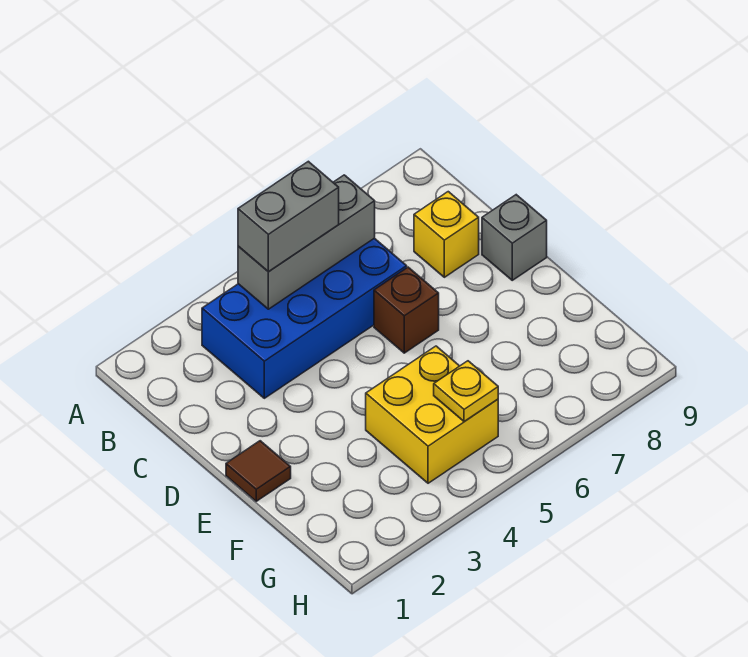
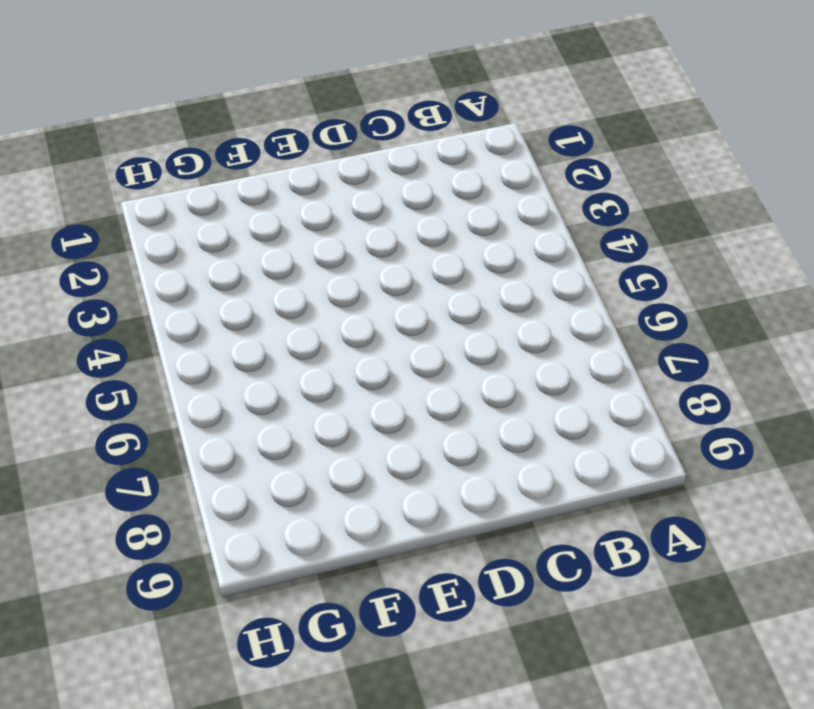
none -> blue brick B3:C6 level 1
none -> yellow brick C8 level 1

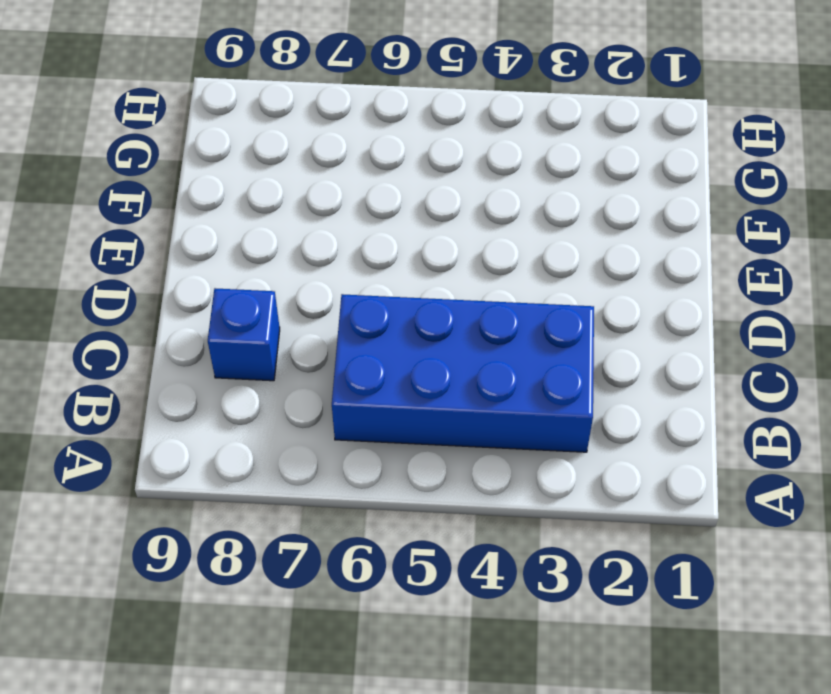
blue brick C8 level 1 -> yellow brick C8 level 1
none -> brown brick D6 level 1
none -> grey brick D9 level 1

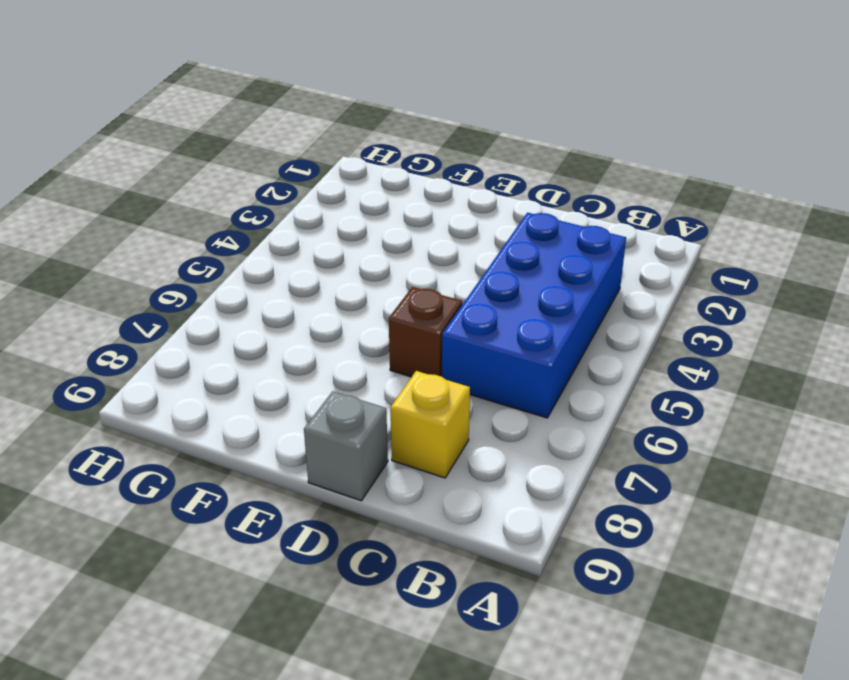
none -> brown tile E1 level 1
none -> yellow brick F4:G5 level 1

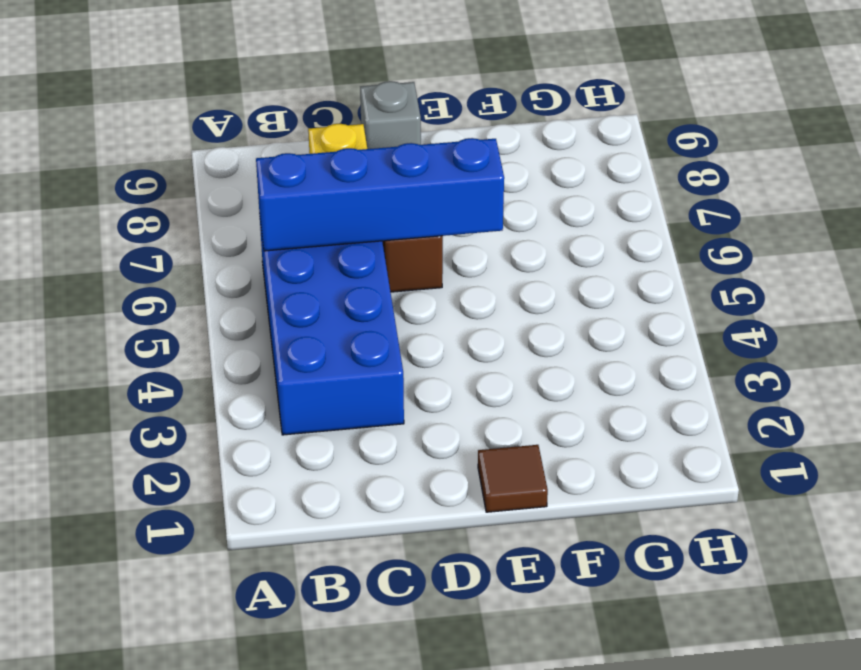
blue brick B6:E6 level 2 -> grey brick B4:B6 level 2
none -> yellow brick F4:G5 level 1
none -> yellow plate G5 level 2

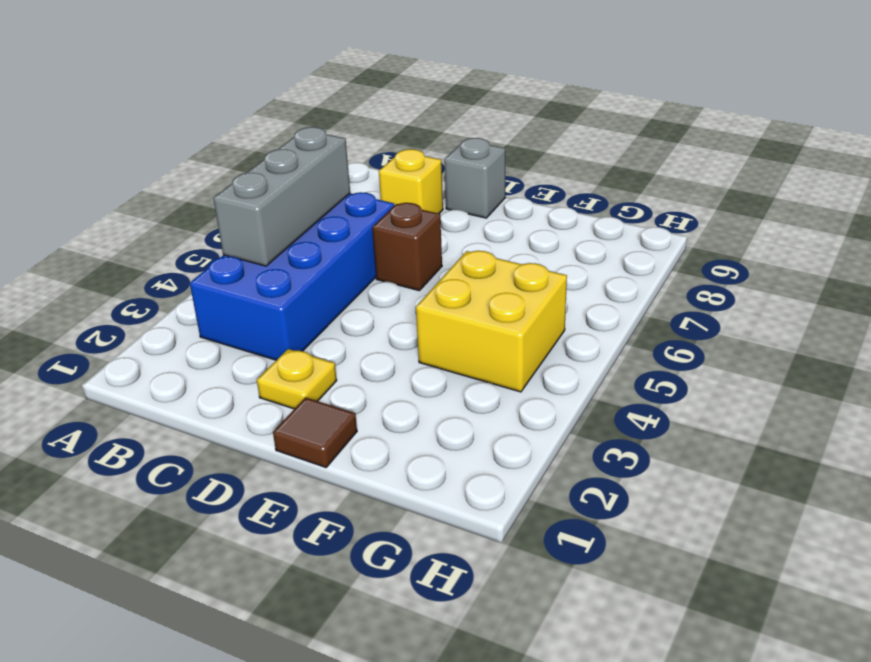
yellow plate D2 level 1 -> yellow plate G5 level 2
none -> grey brick B4:B5 level 3

